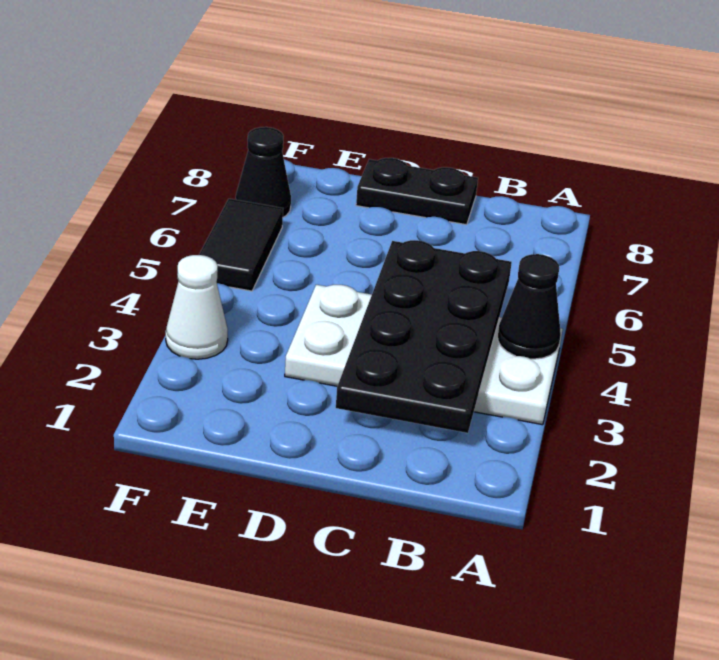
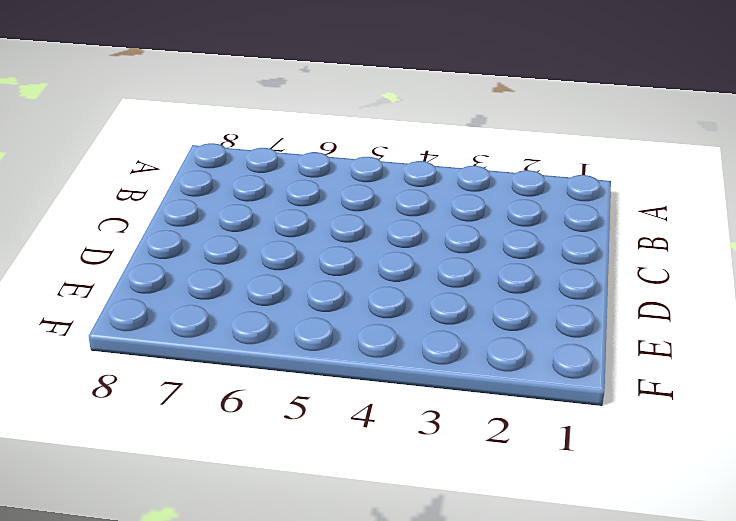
none -> white plate A3:D4 level 1
none -> black plate C8:D8 level 1

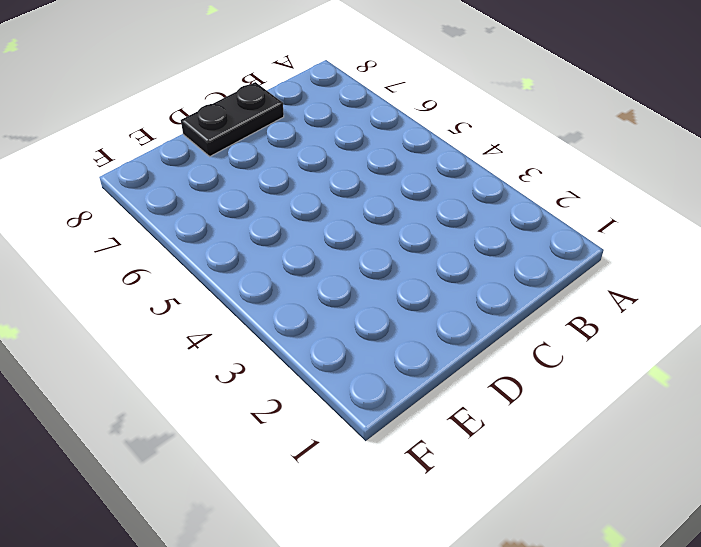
none -> white plate A3:D4 level 1
none -> white cone F3 level 1

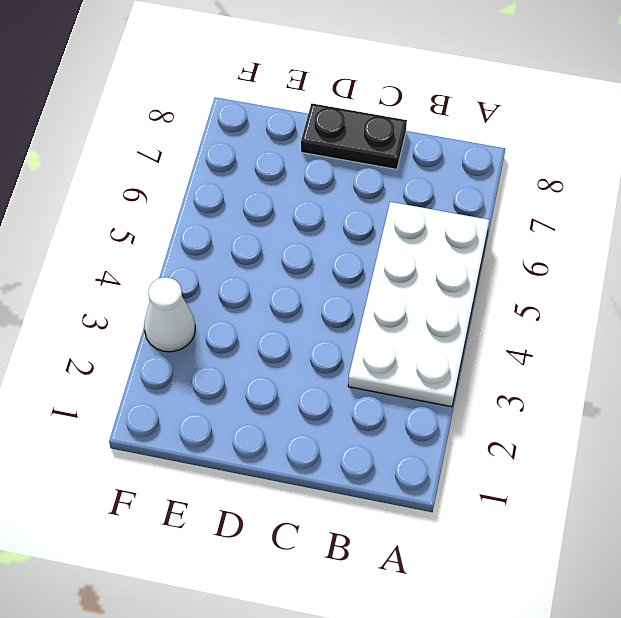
white plate A3:B6 level 1 -> white plate A3:D4 level 1
none -> black tile F5:F6 level 1
none -> black cone F7 level 1

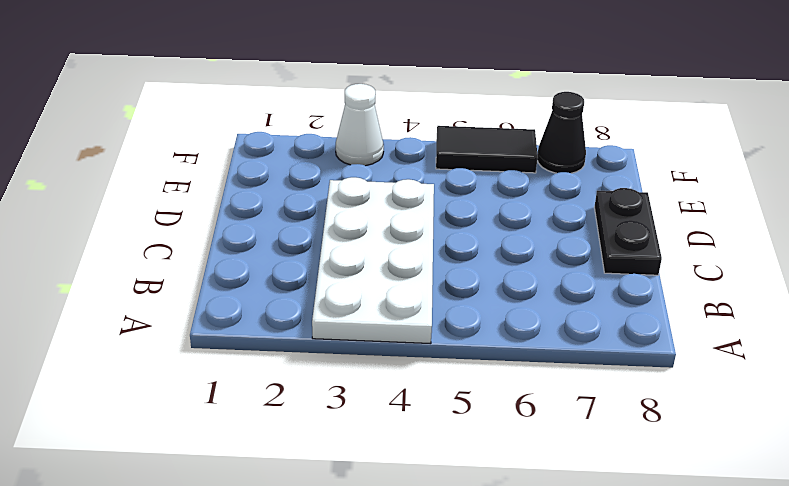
none -> black cone A4 level 2
none -> black plate B2:C5 level 2

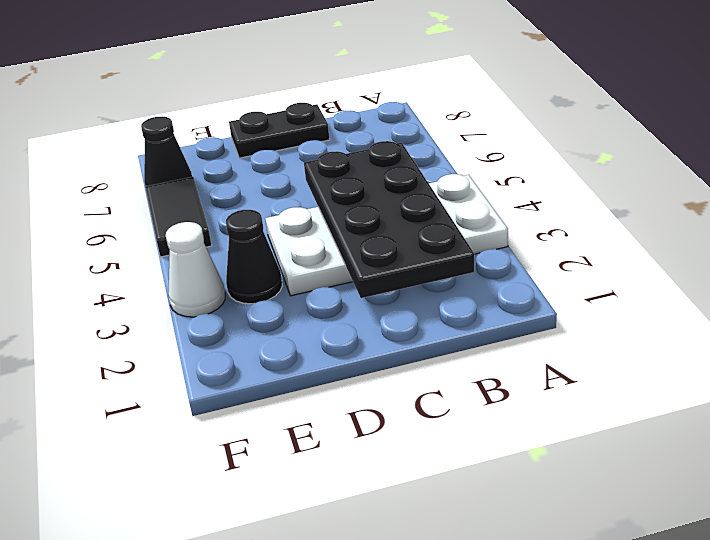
black cone E3 level 1 -> black cone A4 level 2

